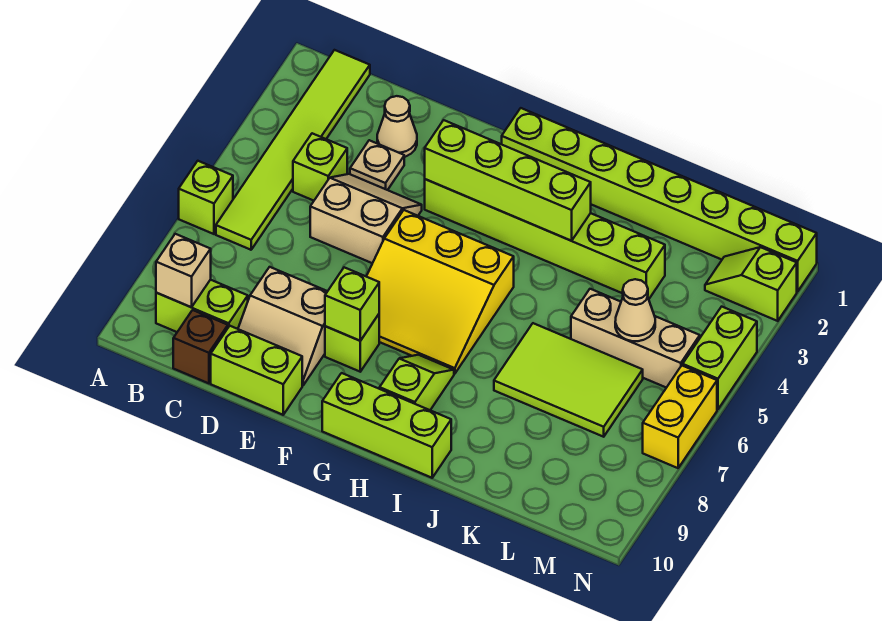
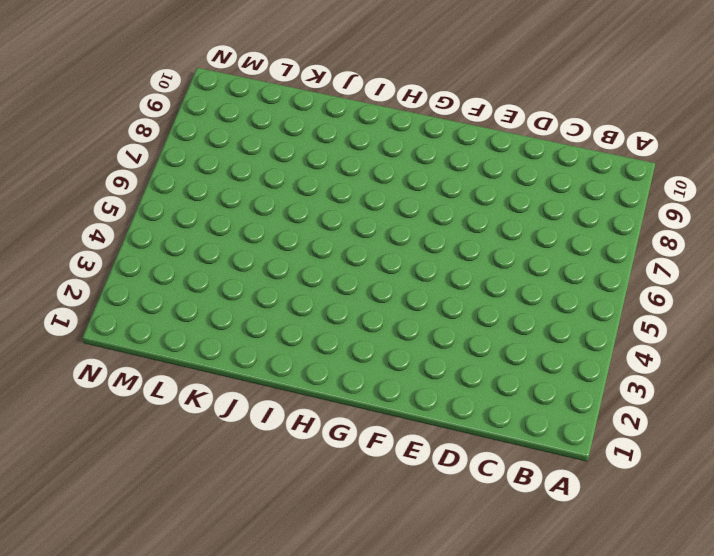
none -> lime brick A6 level 1
none -> lime tile B1:B6 level 1
none -> lime brick B9:C9 level 1

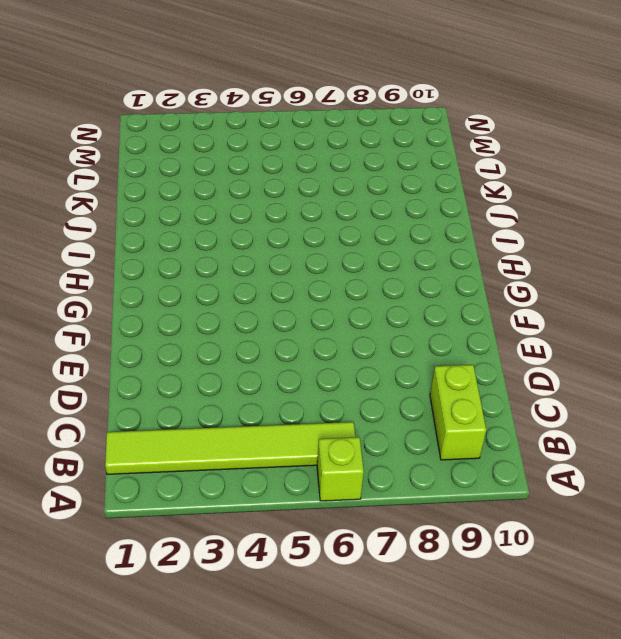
none -> lime brick C4 level 1
none -> brown brick C10 level 1
none -> tan cone D2 level 1

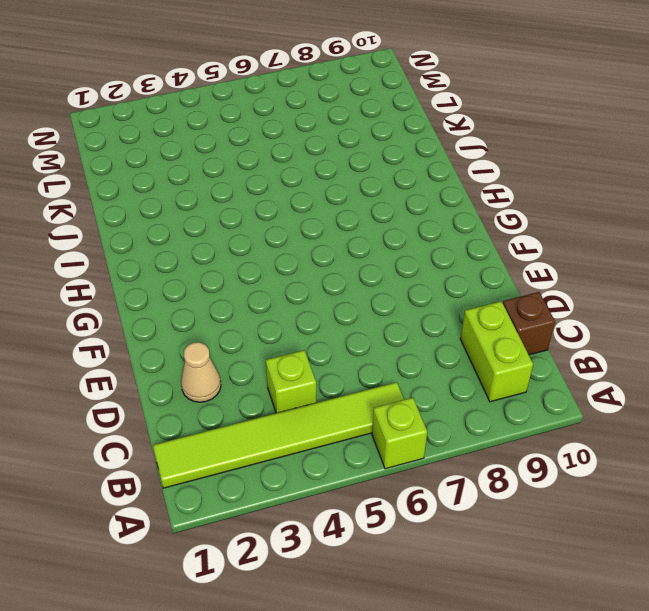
none -> tan plate D3 level 1
none -> tan slope D4:E5 level 1 top 5
none -> tan slope D8:E9 level 1 top 8

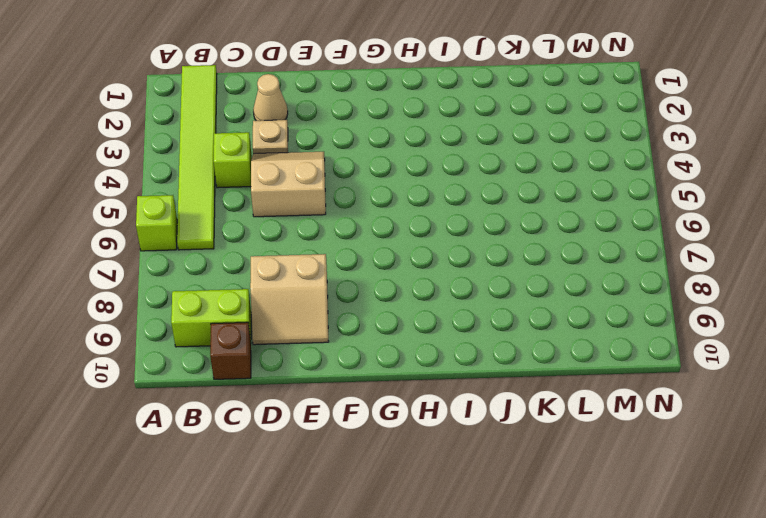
none -> lime brick D10:E10 level 1
none -> lime brick F3:K3 level 1
none -> yellow slope F5:H7 level 1 top 5

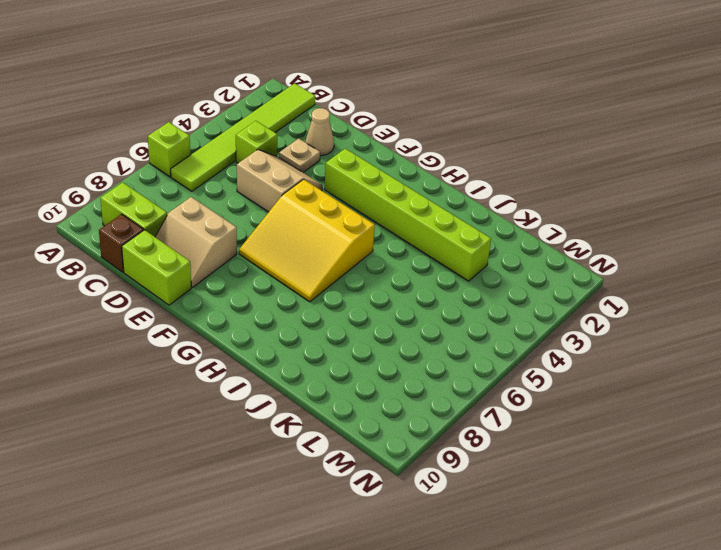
none -> lime brick F8 level 1
none -> lime brick G1:N1 level 1
none -> lime brick G10:I10 level 1

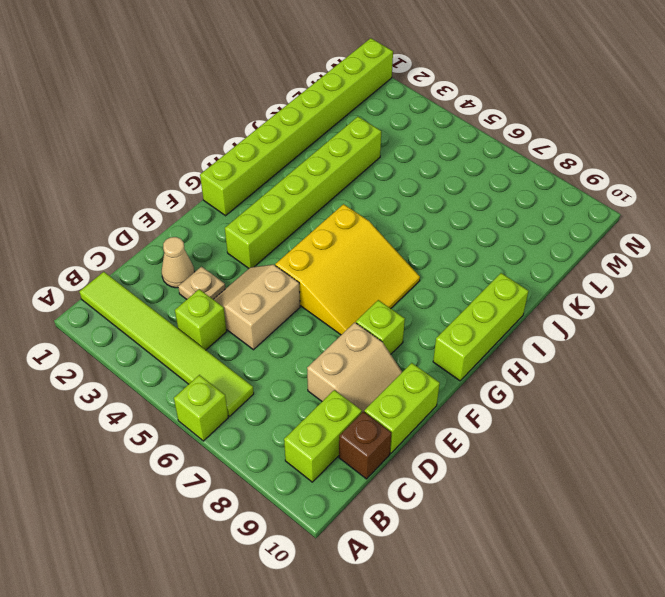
none -> lime slope H8:H9 level 1 top 9
none -> lime tile J6:L7 level 1
none -> tan brick K5:M5 level 1

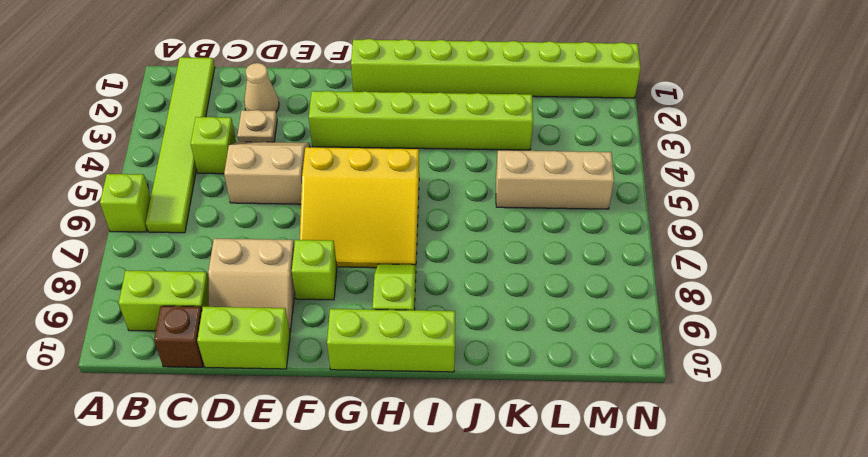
none -> lime tile J6:L7 level 1
none -> lime slope M2:N2 level 1 top N
none -> lime brick N4:N5 level 1

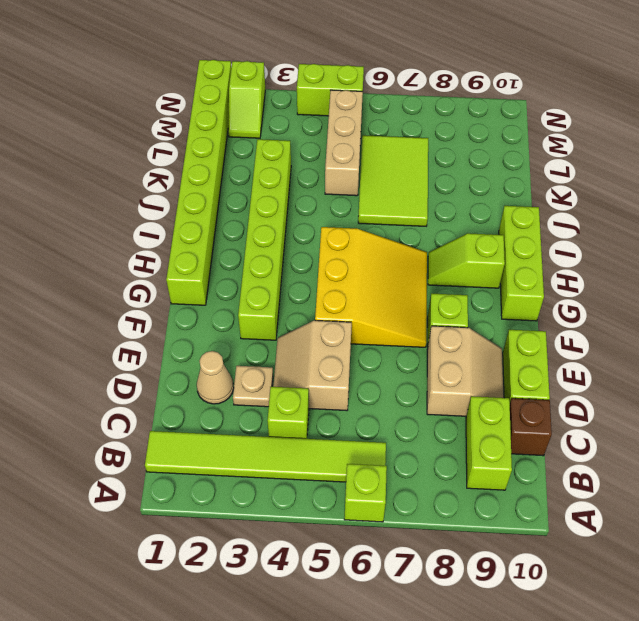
none -> yellow brick N6:N7 level 1
none -> tan brick B9 level 2
none -> lime brick F3:I3 level 2

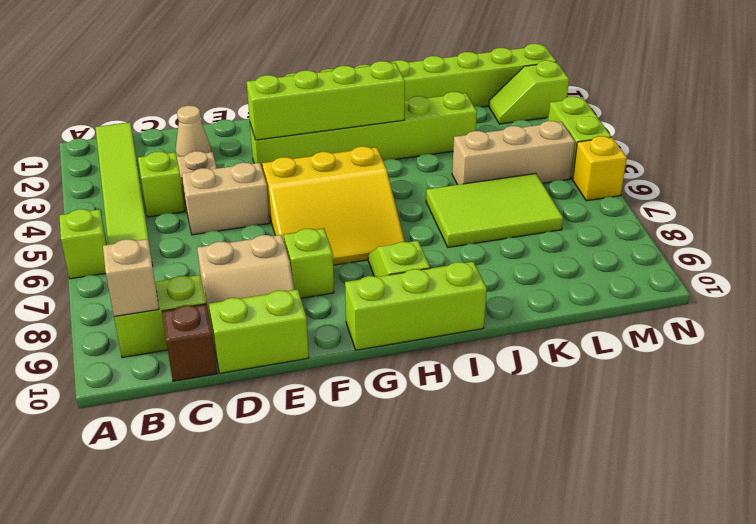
yellow brick N6 level 1 -> yellow brick N6:N7 level 1
none -> lime brick F8 level 2
none -> tan cone L5 level 2

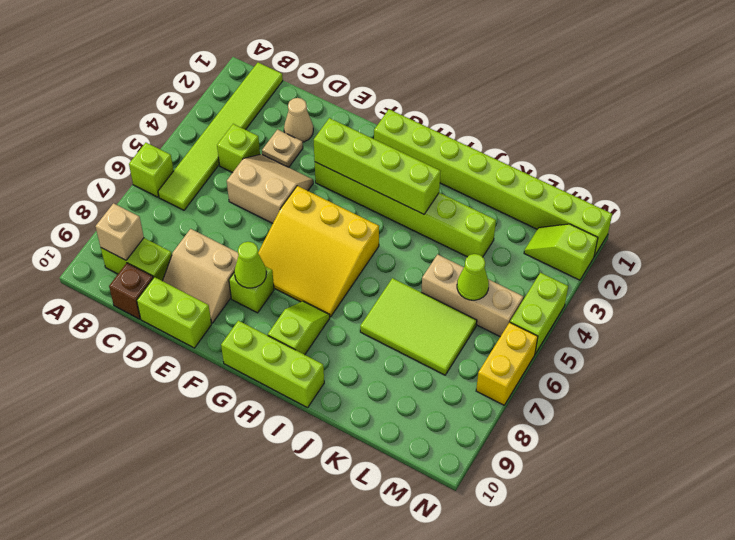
lime cone F8 level 2 -> lime brick F8 level 2
lime cone L5 level 2 -> tan cone L5 level 2

